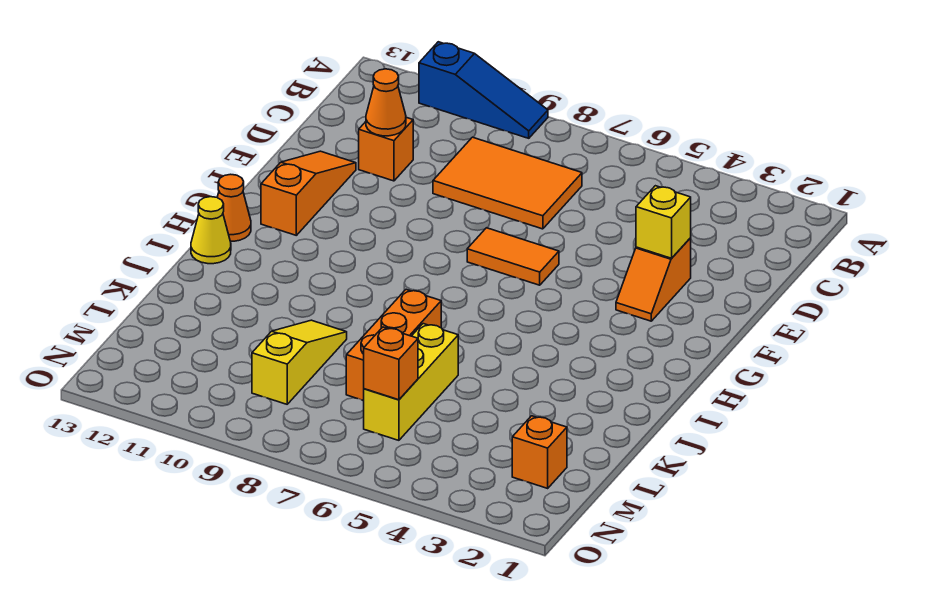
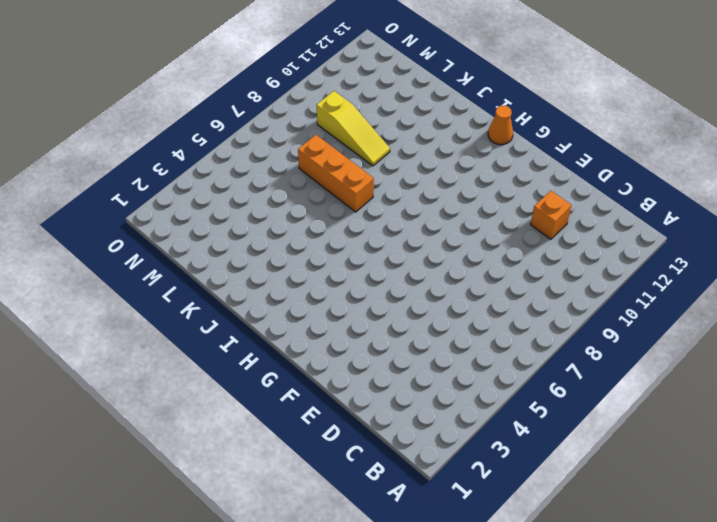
none -> blue slope A9:A11 level 1 top 11
none -> orange tile C7:D9 level 1
none -> orange slope E3:F3 level 1 top E

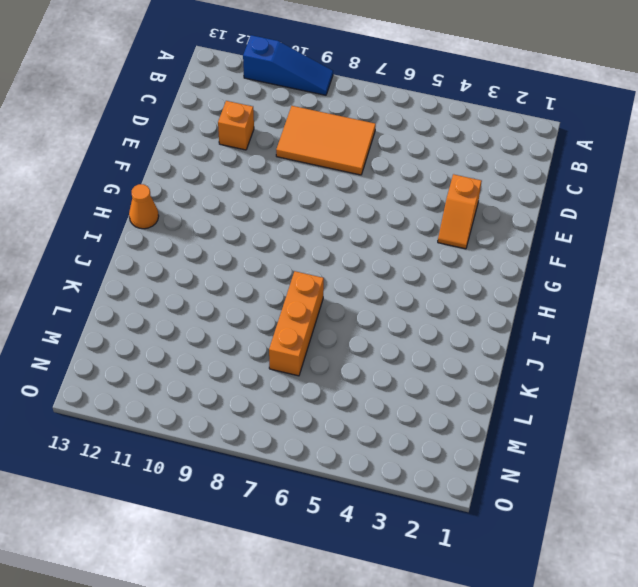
none -> orange slope E12:G12 level 1 top G
none -> orange tile F6:F7 level 1
none -> yellow cone I13 level 1

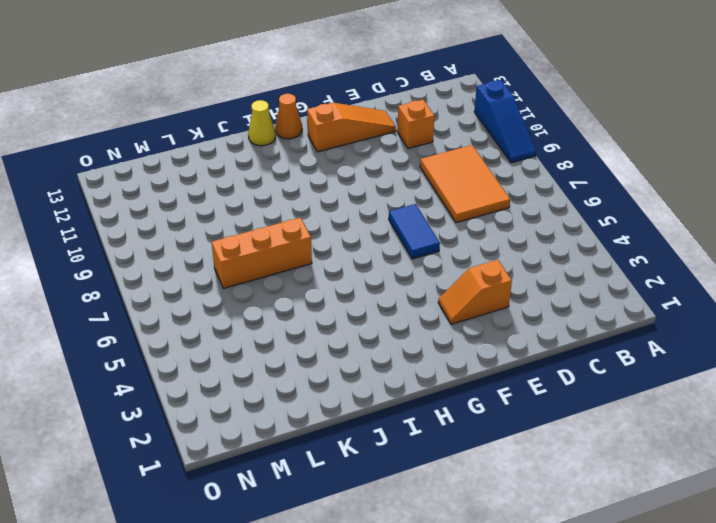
blue tile F6:F7 level 1 -> orange tile F6:F7 level 1
none -> yellow brick K6:M6 level 1
none -> yellow slope K9:M9 level 1 top M
none -> orange brick M2 level 1

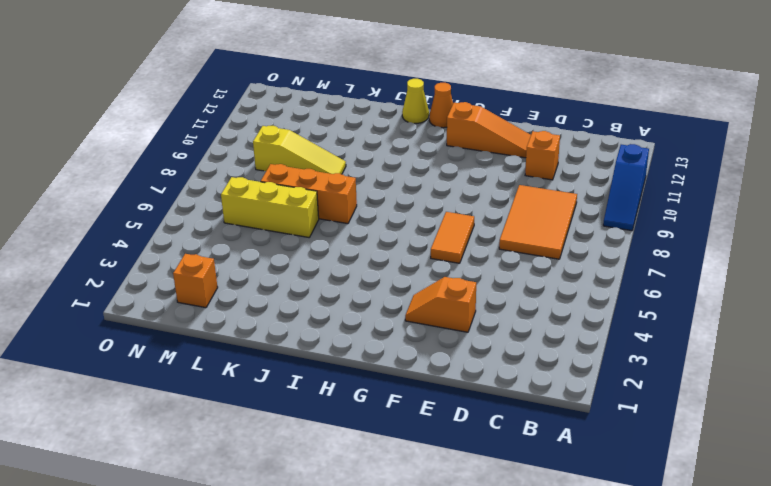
none -> orange cone D11 level 2
none -> yellow brick E3 level 2
none -> orange brick M6 level 2

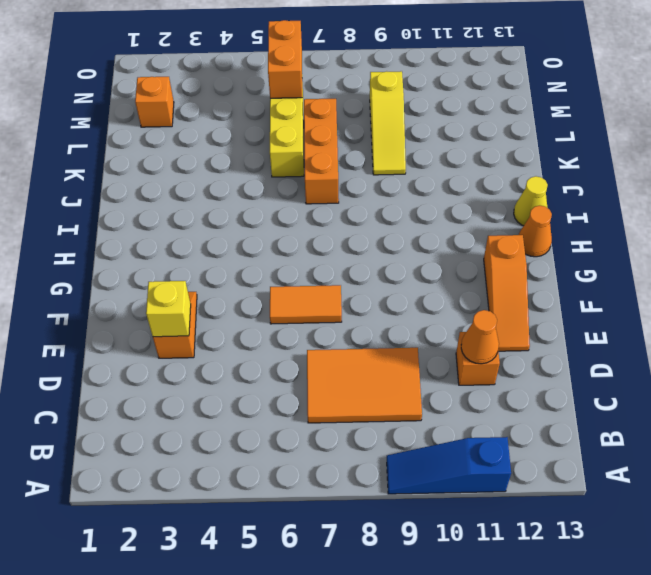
orange brick M6:N6 level 2 -> orange brick M6 level 2

